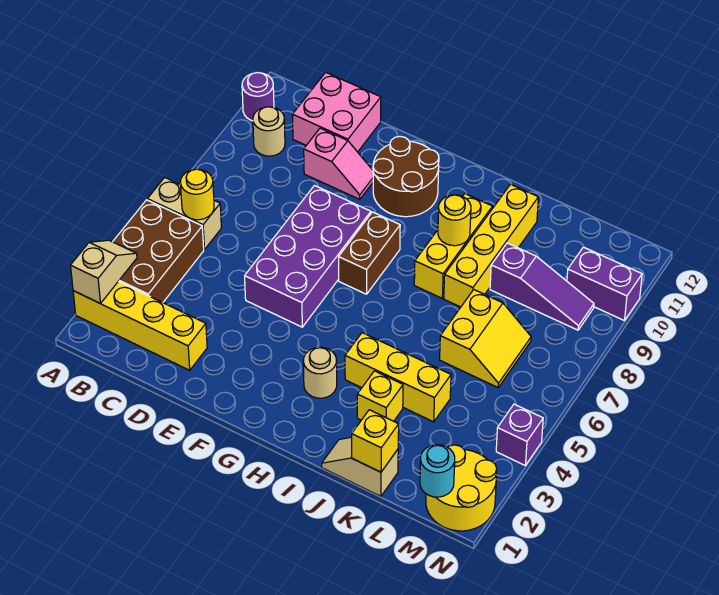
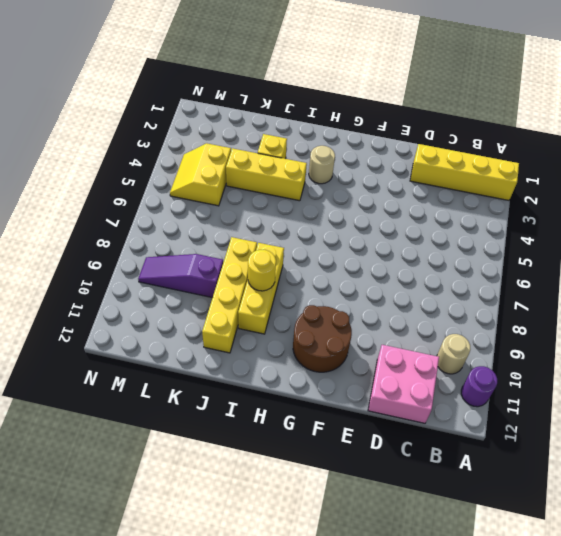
yellow slope L4:M5 level 1 top L -> yellow slope K6:L7 level 1 top K
none -> brown brick A3:B5 level 1
none -> tan brick A6:B6 level 1
none -> pink slope D10:E10 level 1 top D

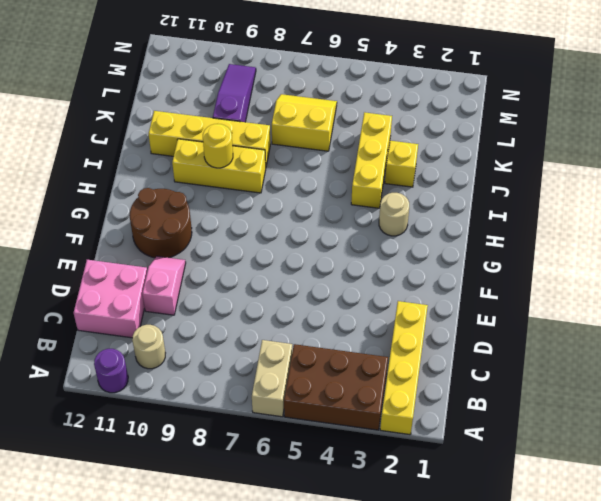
none -> purple brick E5:F8 level 1
none -> brown brick G7:G8 level 1
none -> tan slope J1:K1 level 1 top K

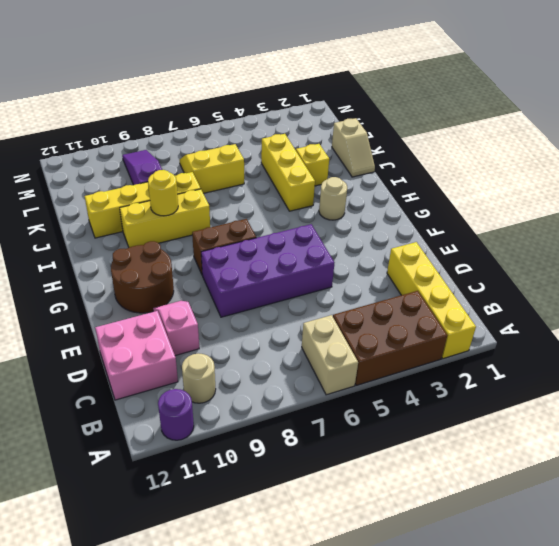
none -> yellow round brick M1:N2 level 1
none -> purple brick M10:N10 level 1
none -> purple brick N4 level 1

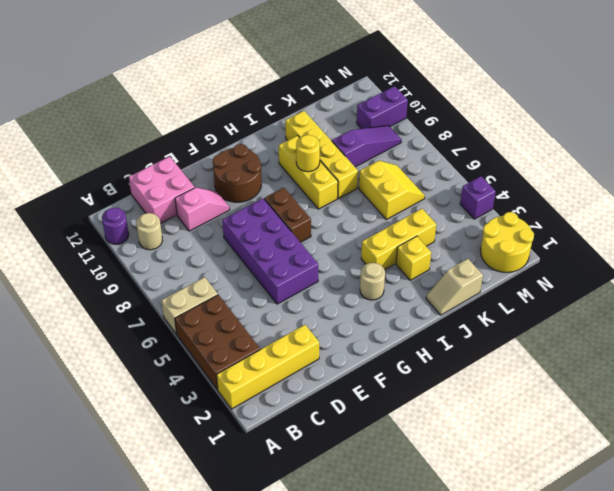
none -> tan slope A2:A3 level 2 top 2
none -> yellow round brick B6 level 2
none -> yellow brick K1 level 2

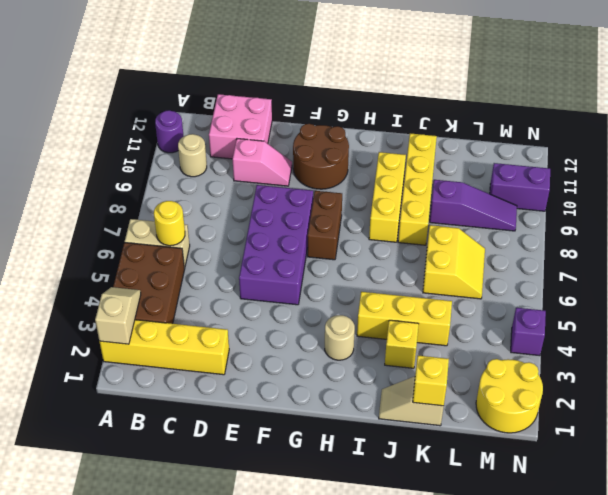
none -> yellow round brick I9 level 2
none -> cyan round brick M1 level 2

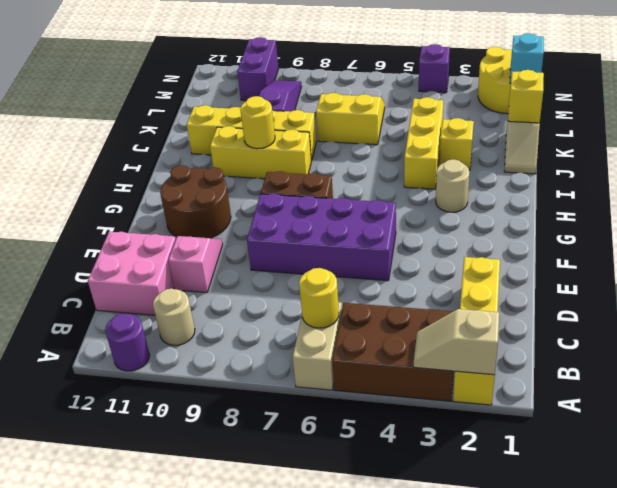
cyan brick M1 level 2 -> cyan round brick M1 level 2

